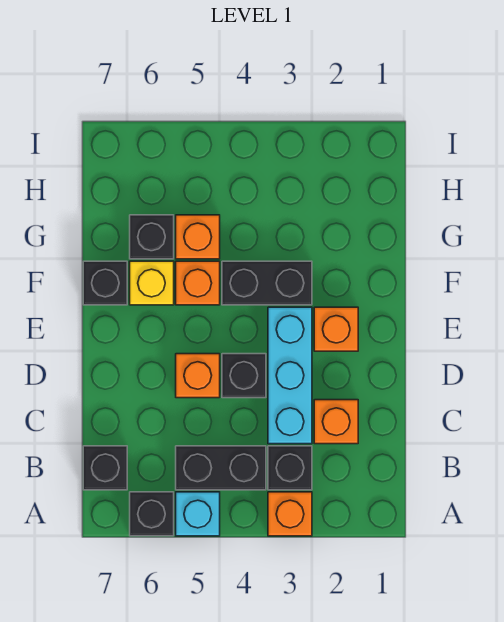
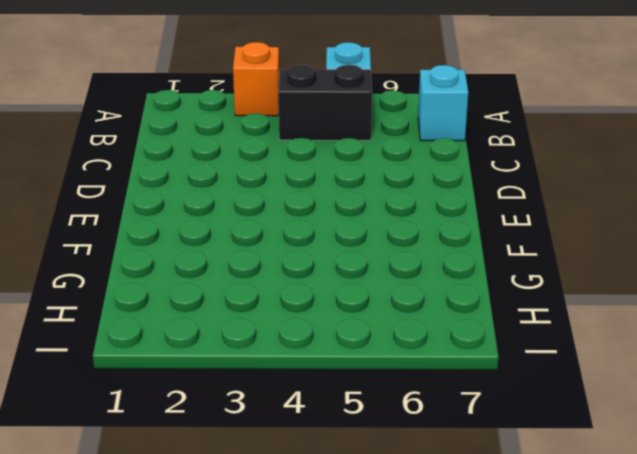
cyan brick B7 level 1 -> black brick B7 level 1
none -> black brick A6 level 1
none -> black brick B3 level 1
none -> orange brick C2 level 1

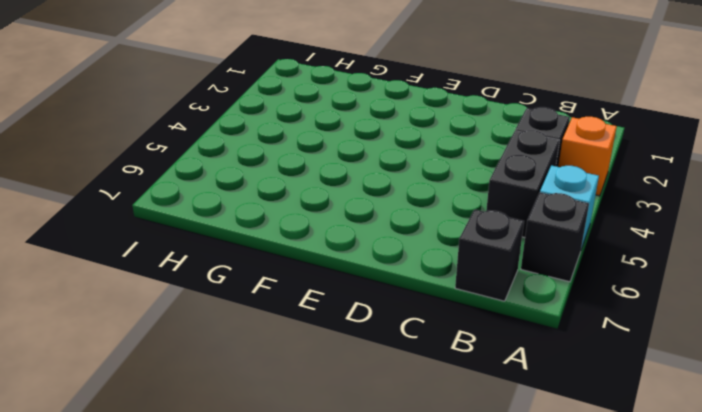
none -> orange brick C2 level 1
none -> cyan brick C3:E3 level 1
none -> black brick D4 level 1

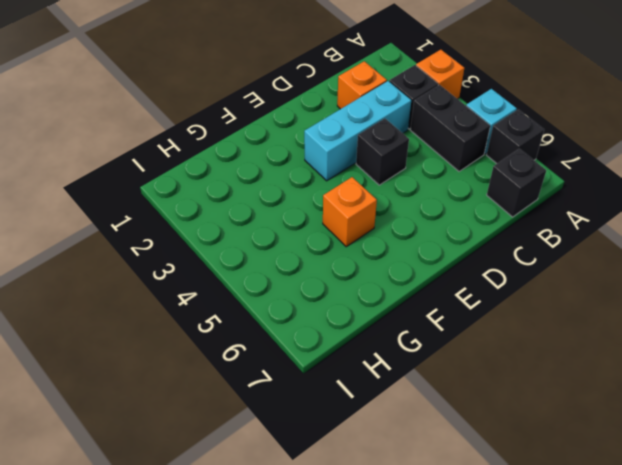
none -> orange brick D5 level 1
none -> orange brick E2 level 1
none -> black brick F3:F4 level 1

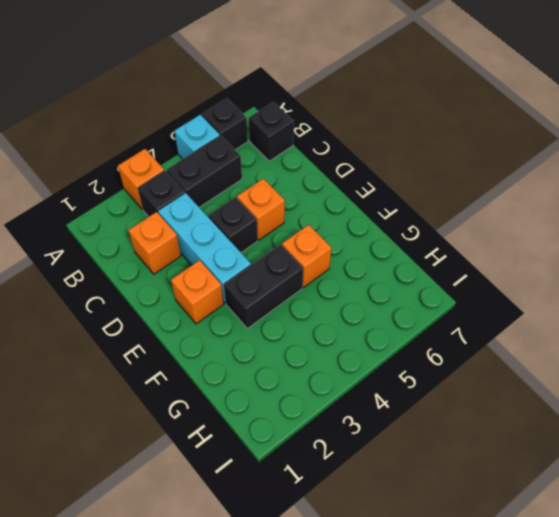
none -> yellow brick F6 level 1
none -> black brick F7 level 1
none -> orange brick G5 level 1

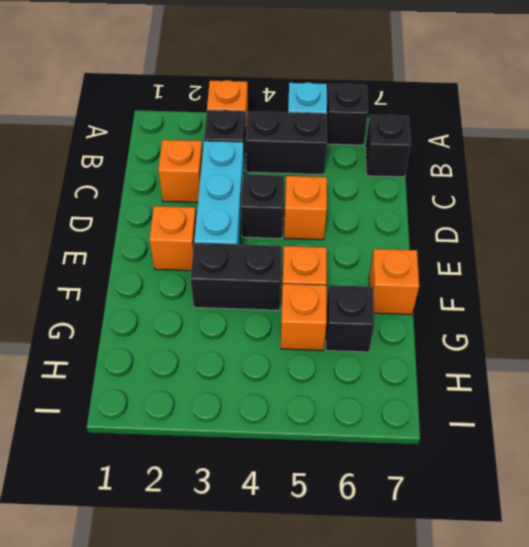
orange brick F7 level 1 -> black brick F7 level 1
none -> yellow brick F6 level 1

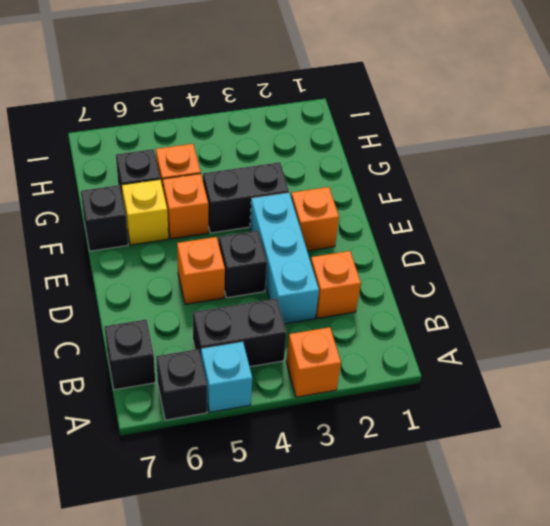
none -> black brick B3 level 1

